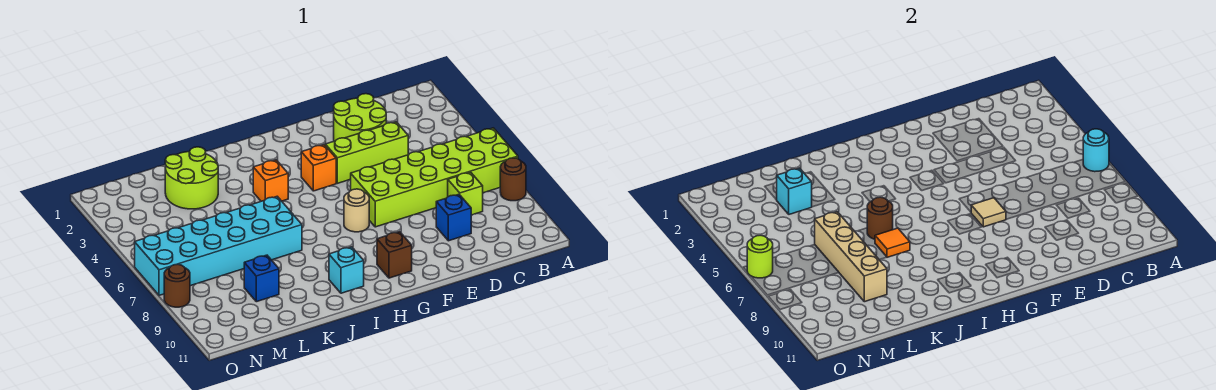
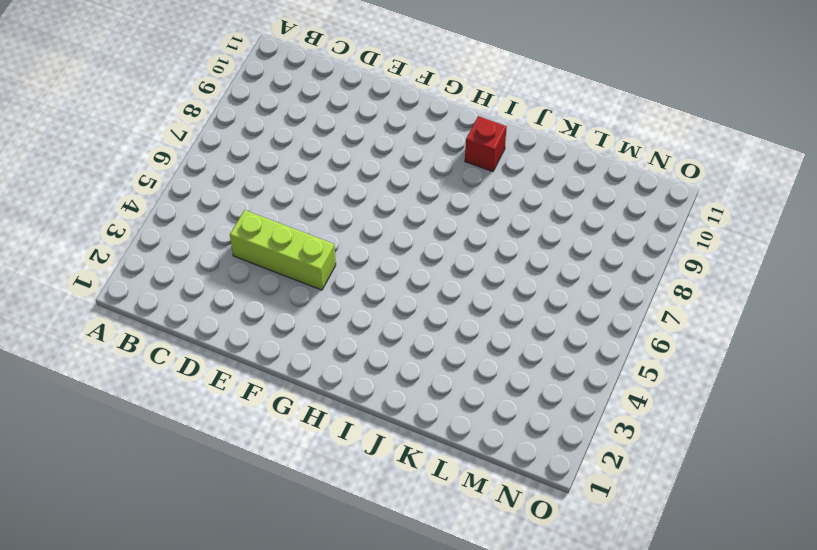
red brick I10 level 1 -> cyan brick I10 level 1
none -> lime brick A6:F7 level 1
none -> brown round brick A8 level 1
none -> lime brick C8 level 1

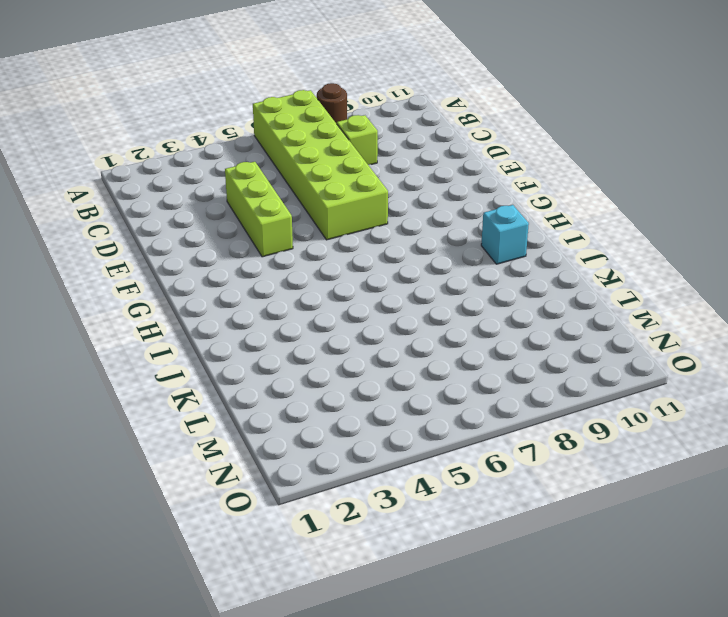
none -> lime round brick D2:E3 level 1
none -> blue brick D9 level 1
none -> orange brick G4 level 1

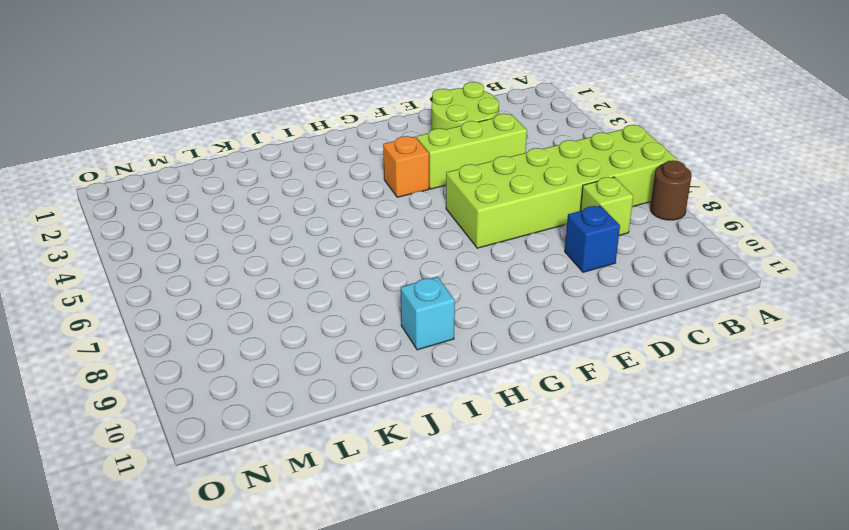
none -> tan round brick G7 level 1
none -> brown brick G10 level 1
none -> orange brick I4 level 1

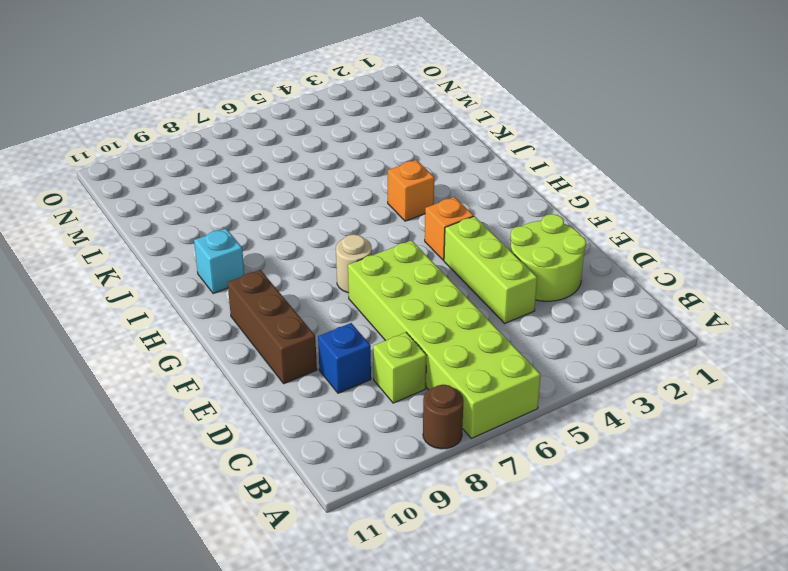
brown brick E10:G10 level 1 -> brown brick G10 level 1
none -> cyan brick J6:O7 level 1
none -> lime round brick K2:L3 level 1
none -> blue brick L9 level 1

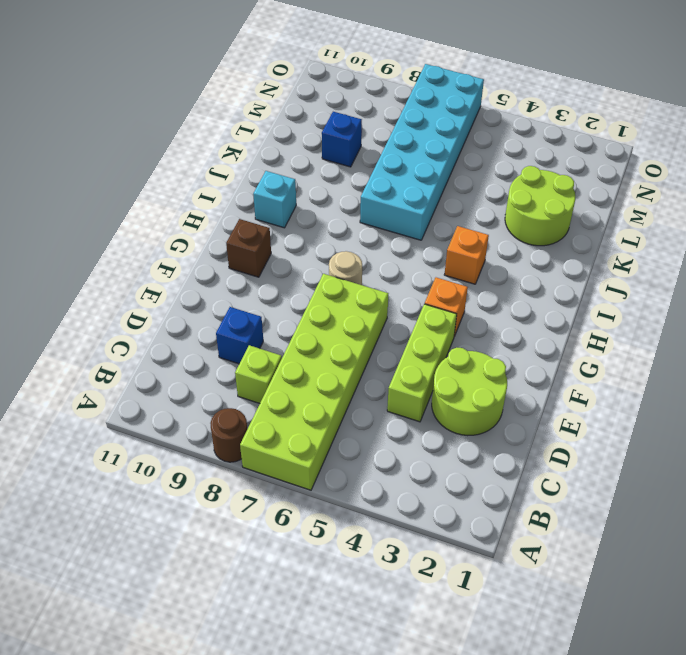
none -> brown round brick O8 level 1
none -> cyan round brick A6 level 2
none -> tan tile F7 level 2

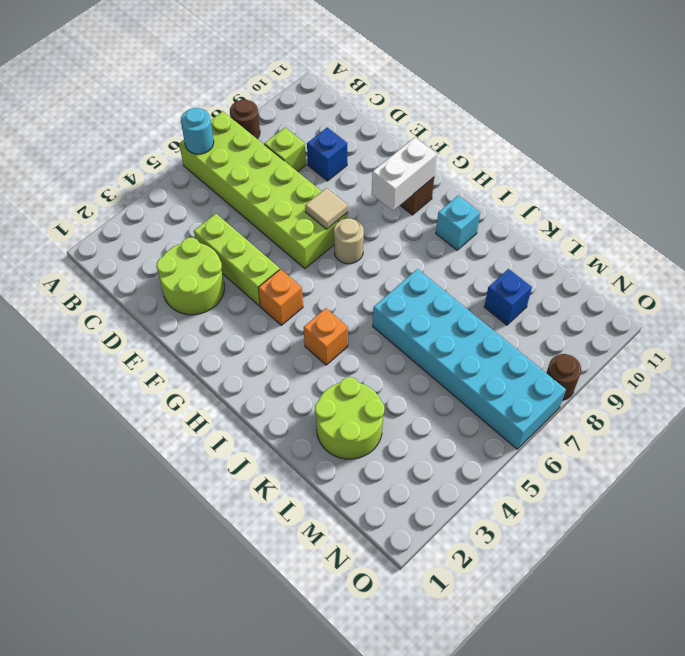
white brick G9:G10 level 2 -> none
none -> brown round brick J6 level 2
none -> orange tile J7 level 2
none -> cyan brick L3 level 2

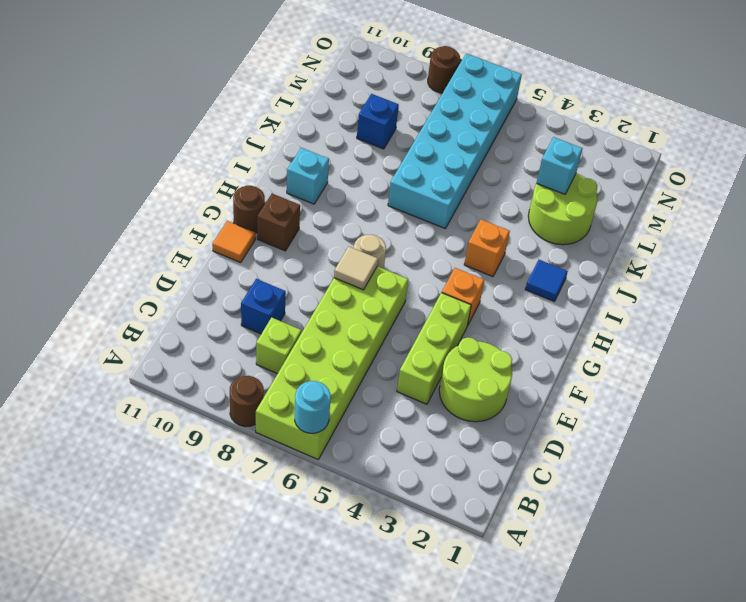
orange tile F11 level 1 -> orange tile J7 level 2
brown round brick G11 level 1 -> brown round brick J6 level 2
blue tile I2 level 1 -> none
none -> tan brick L6:L9 level 2
none -> lime round brick O6 level 2

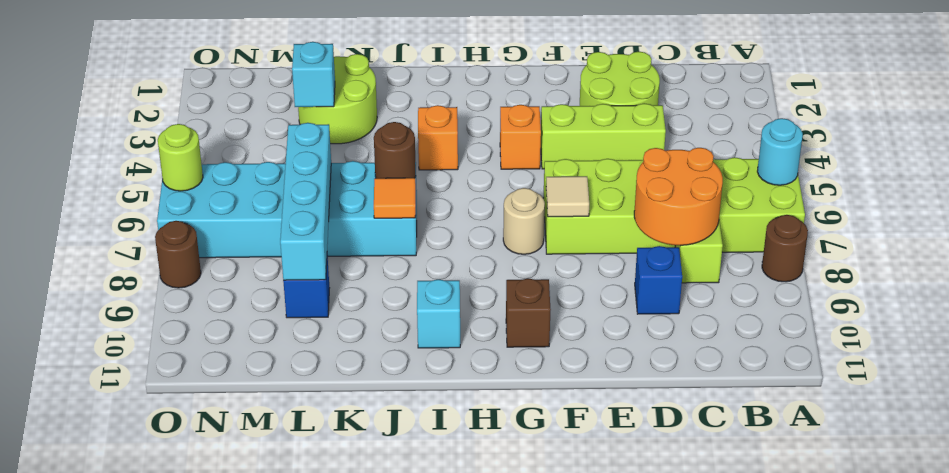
orange round brick C7:D8 level 2 -> none
cyan brick L6:L9 level 2 -> tan brick L6:L9 level 2

